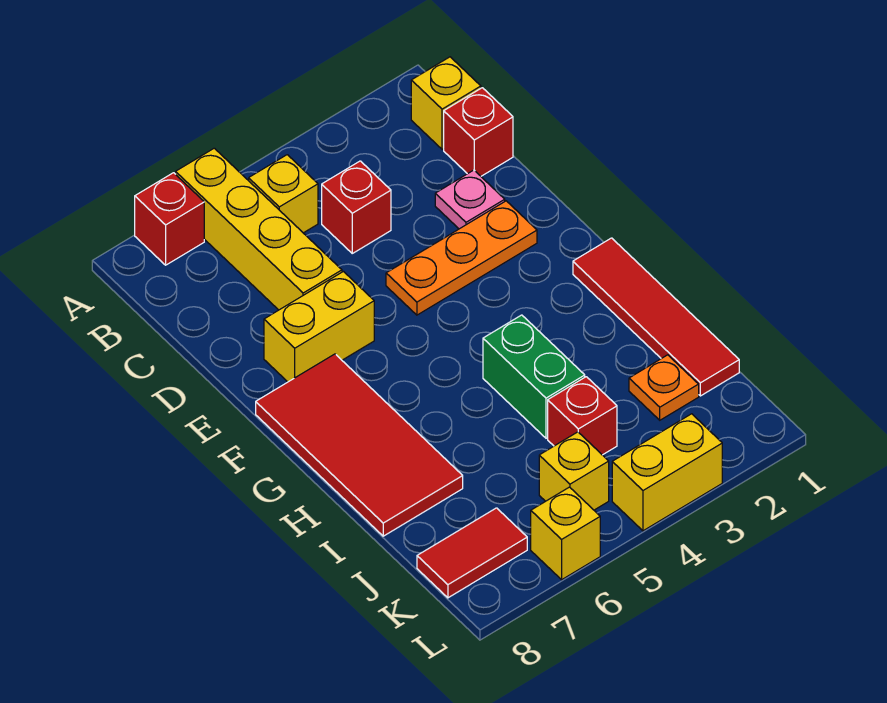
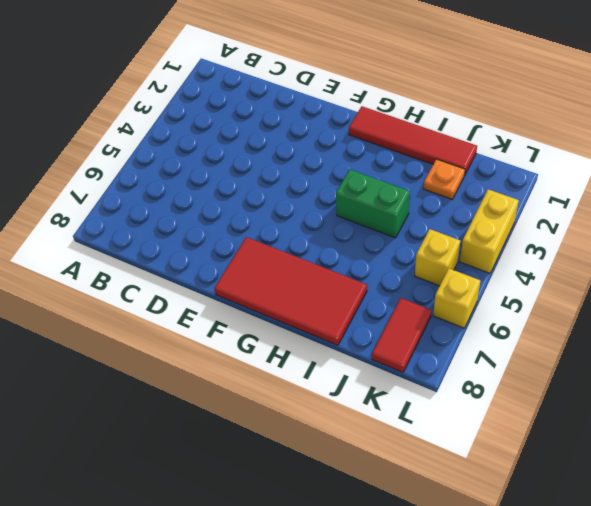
none -> yellow brick A6:D6 level 1
none -> red brick A7 level 1
none -> yellow brick B1 level 1

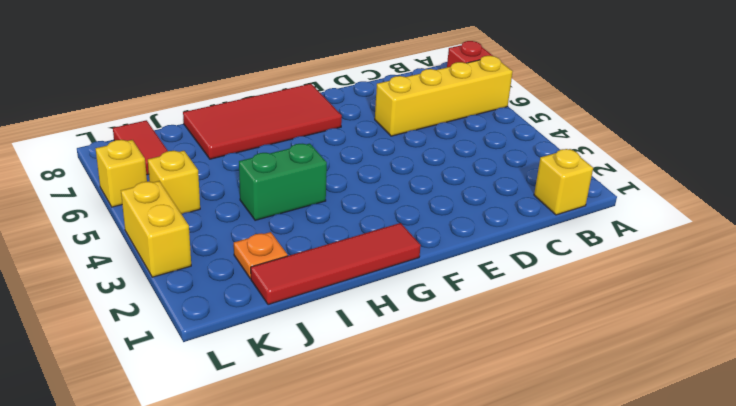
none -> yellow brick B5 level 1
none -> red brick C1 level 1
none -> red brick C4 level 1

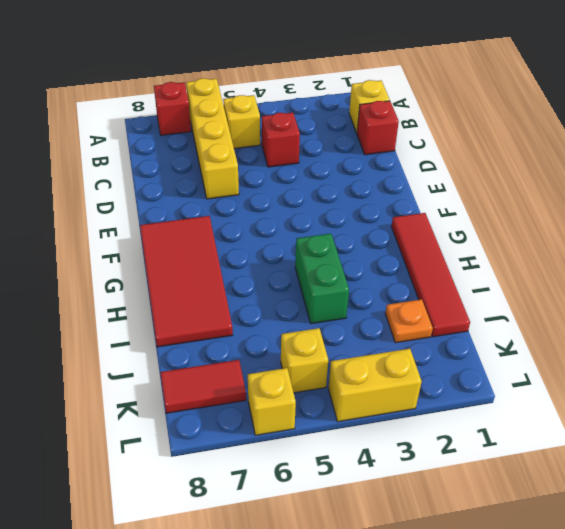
none -> pink plate D2 level 1
none -> orange plate E2:E4 level 1
none -> yellow brick E6:E7 level 1

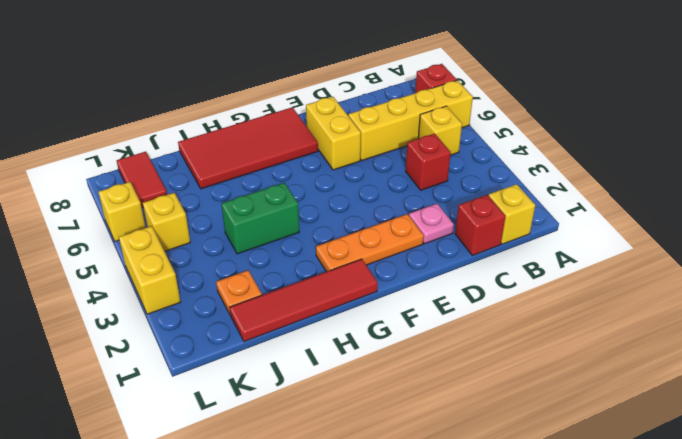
orange plate E2:G2 level 1 -> orange plate E2:E4 level 1
none -> red brick J4 level 1

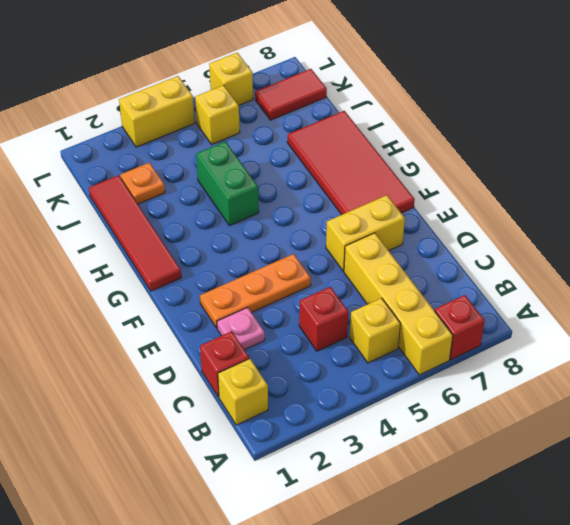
none -> red brick J4 level 1

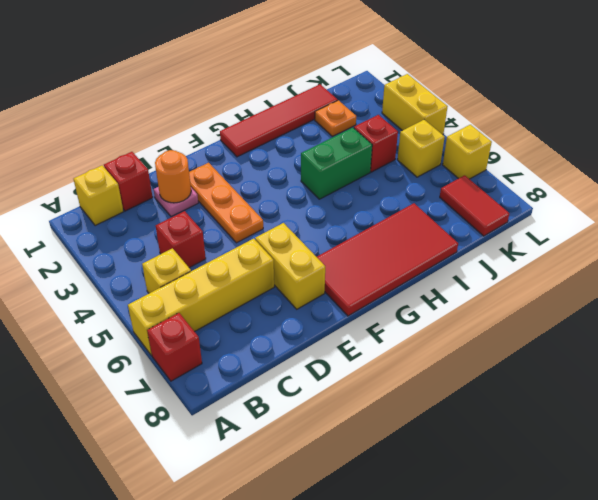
orange round brick D2 level 2 -> none

